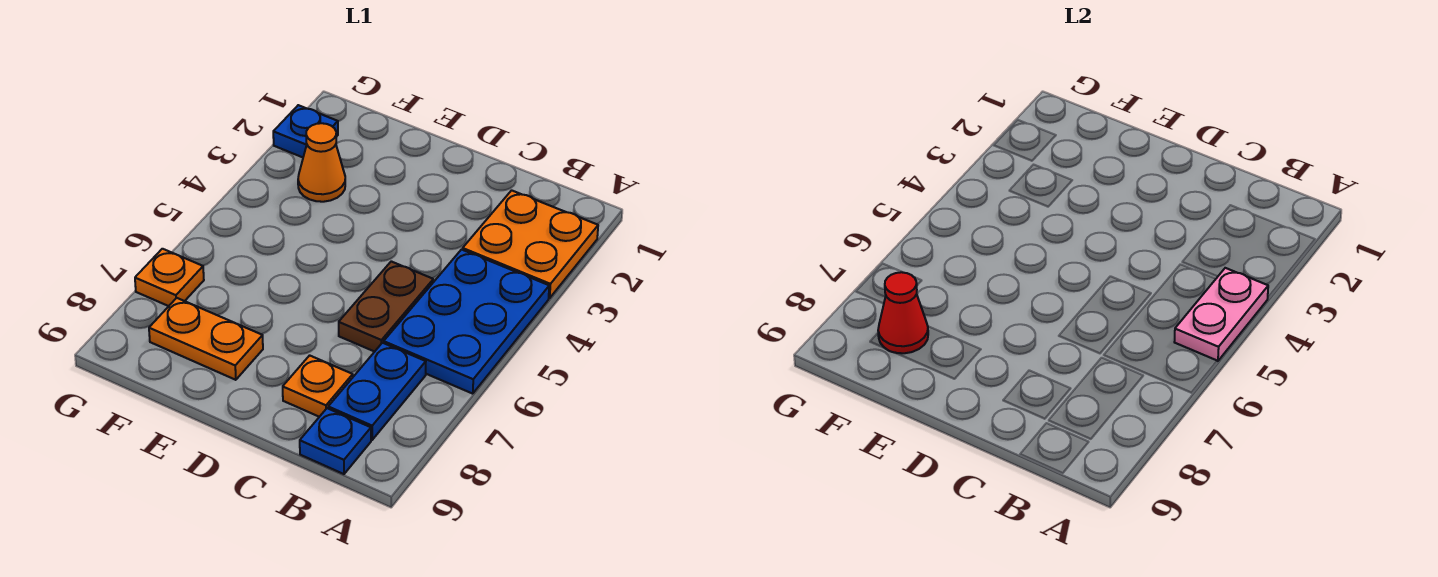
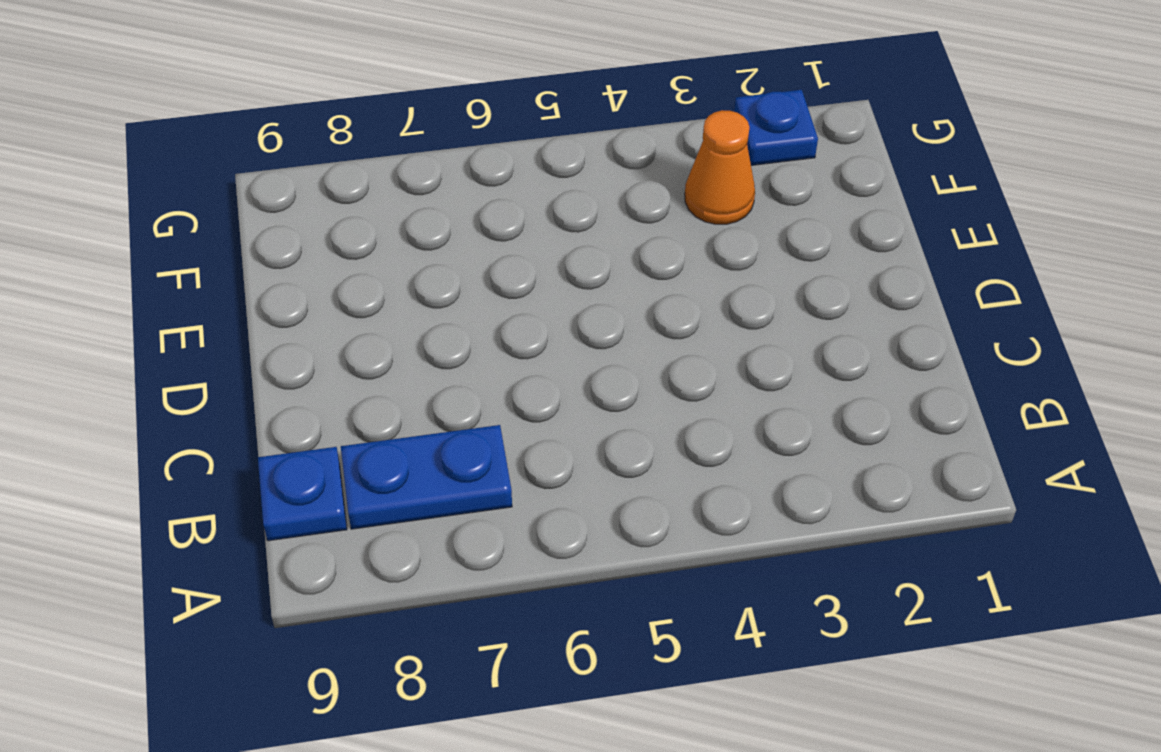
none -> orange plate A2:B3 level 1
none -> blue plate A4:B6 level 1
none -> brown plate C5:C6 level 1

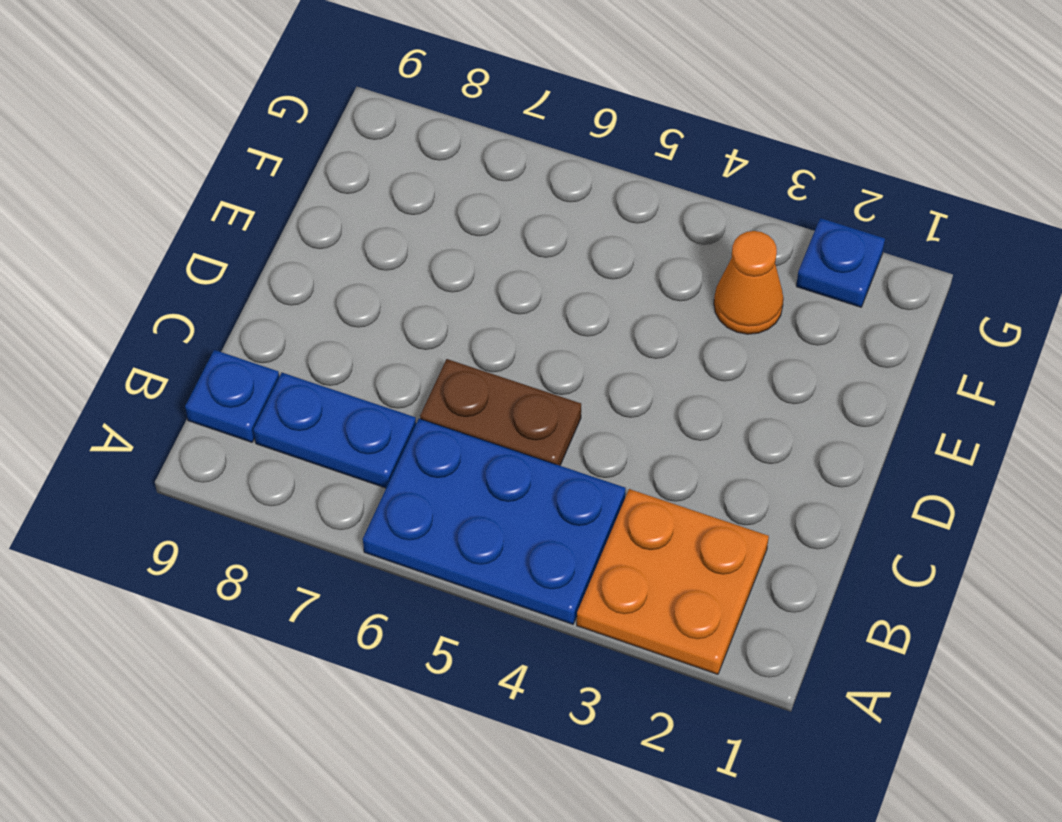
none -> orange plate C8 level 1
none -> orange plate E8:F8 level 1
none -> orange plate G7 level 1

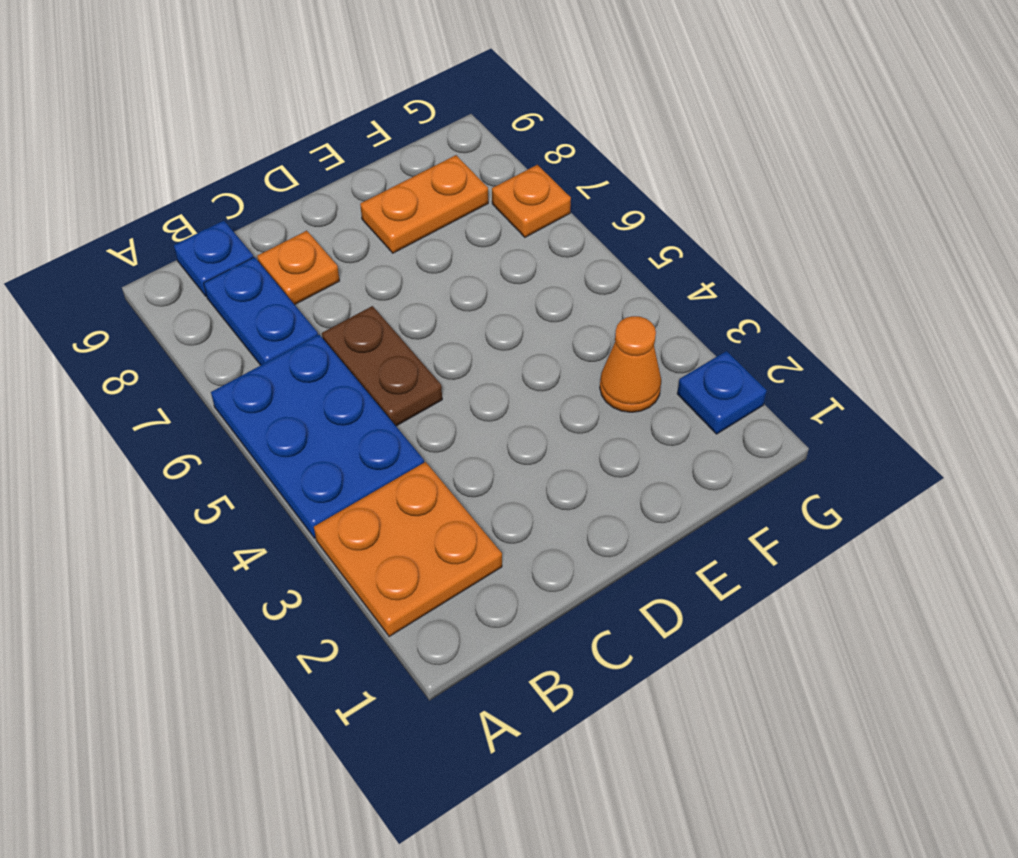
none -> pink plate A4:A5 level 2
none -> red cone F8 level 2

